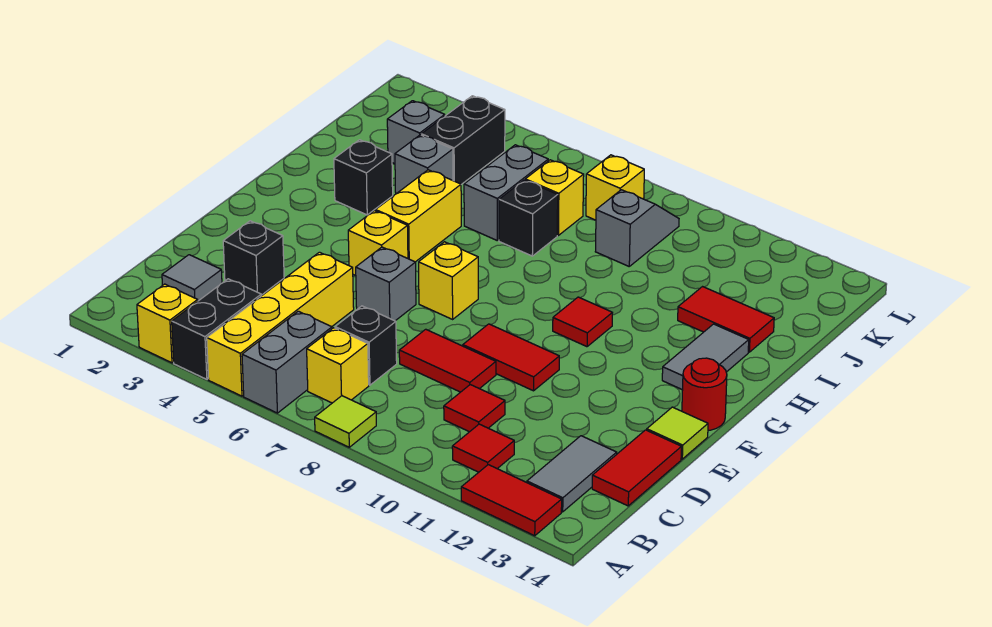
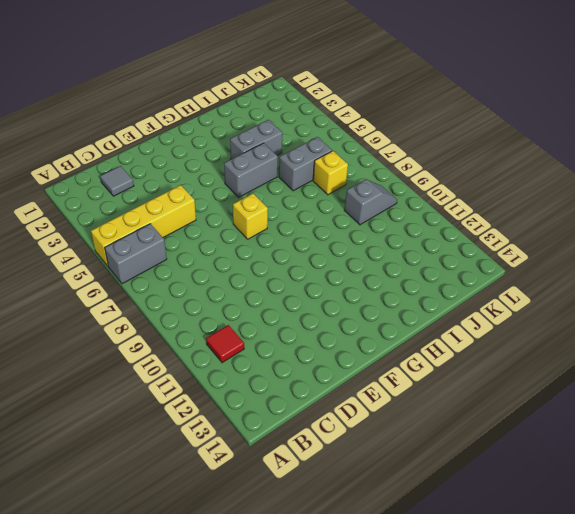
grey brick G5:H5 level 1 -> yellow brick G5:H5 level 1
grey brick H4:I4 level 1 -> grey brick I4 level 1
none -> yellow brick A3 level 1
none -> black brick A4:B4 level 1
none -> lime tile A8 level 1
none -> red tile A12:A13 level 1

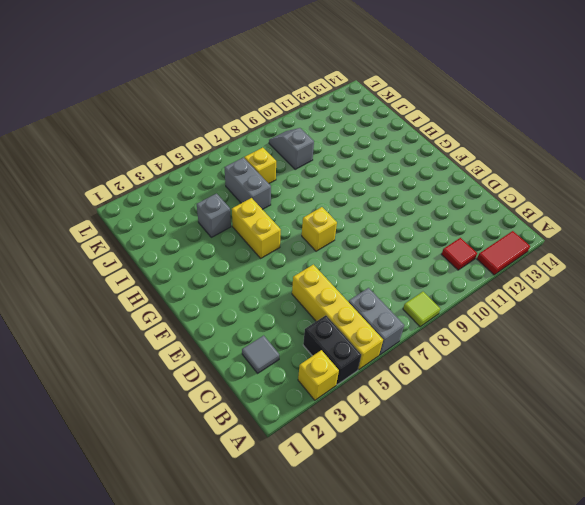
none -> yellow brick B7 level 1
none -> grey tile B13:C13 level 1
none -> black brick C7 level 1
none -> red tile C10 level 1

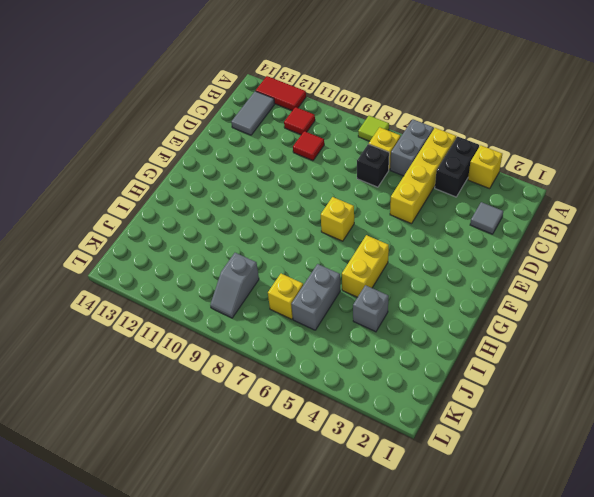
none -> red tile C14:D14 level 1
none -> black brick D3 level 1
none -> red tile D8:D9 level 1
none -> grey brick E6 level 1

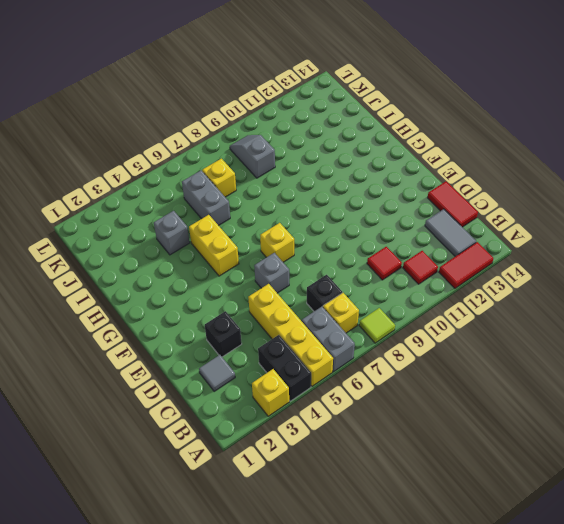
none -> red tile D8:D9 level 1
none -> red tile E9:E10 level 1
none -> lime tile E14 level 1
none -> yellow brick F5 level 1

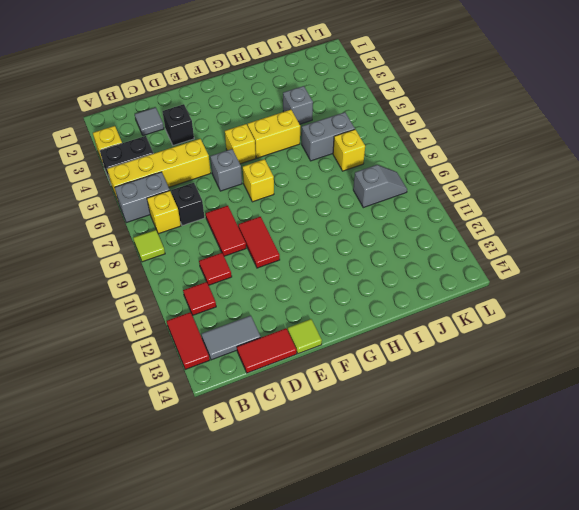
none -> red round brick F14 level 1
none -> red tile G10 level 1
none -> grey tile G13:H13 level 1
none -> black brick H3 level 1

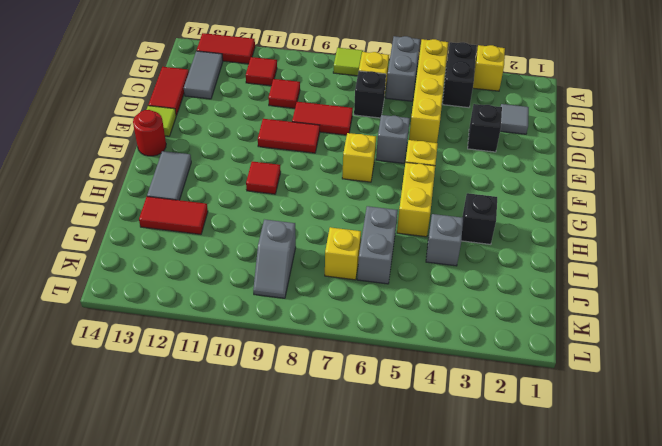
none -> black brick I7 level 1
none -> grey brick J3 level 1
none -> black brick J4:K4 level 1
none -> yellow brick K8 level 1

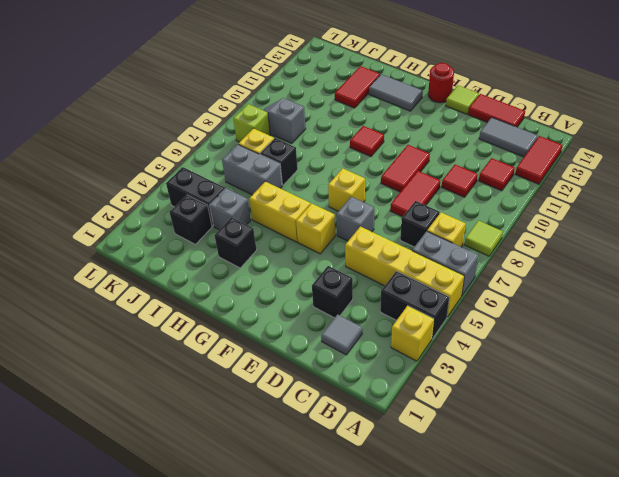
black brick J3 level 1 -> grey brick J3 level 1
lime brick K8 level 1 -> yellow brick K8 level 1

